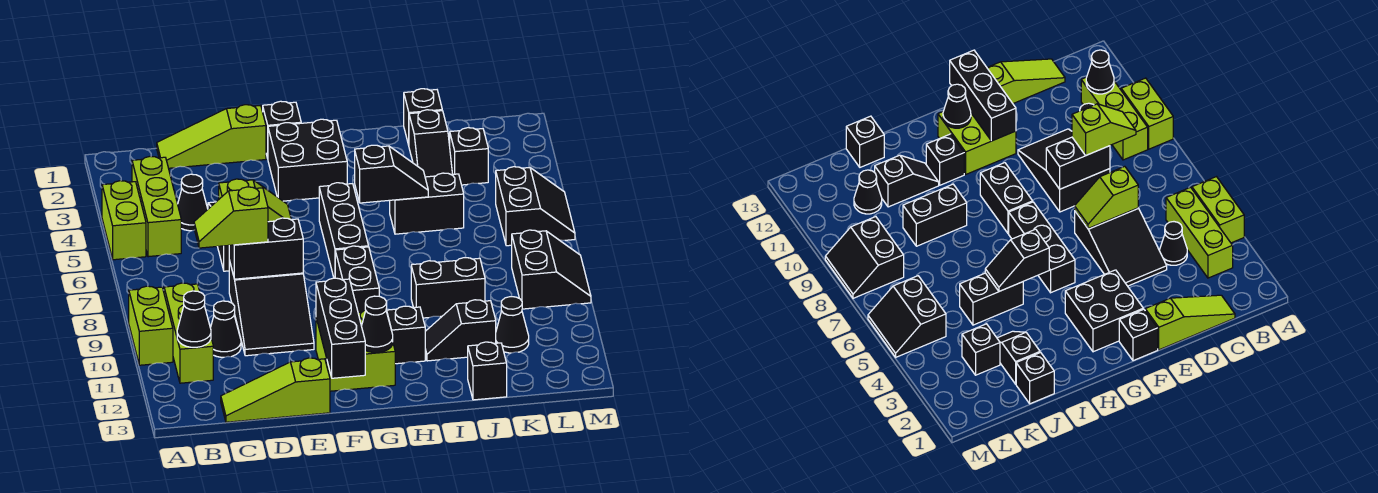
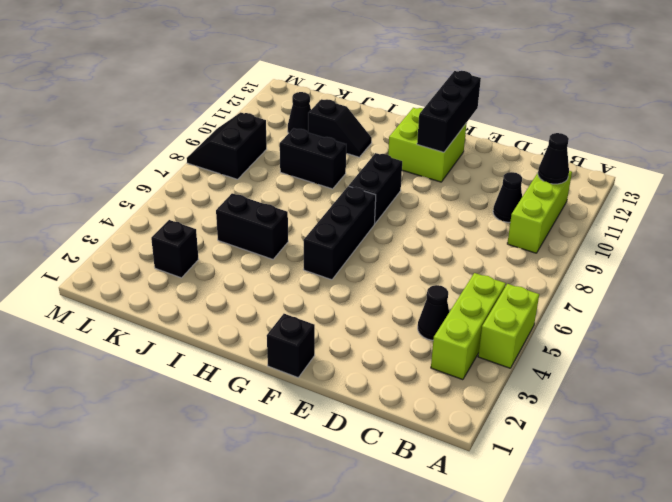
none -> lime brick A9:A10 level 1
none -> lime slope C1:E1 level 1 top E
none -> lime slope C13:E13 level 1 top E
none -> black slope D4:E6 level 1 top 6

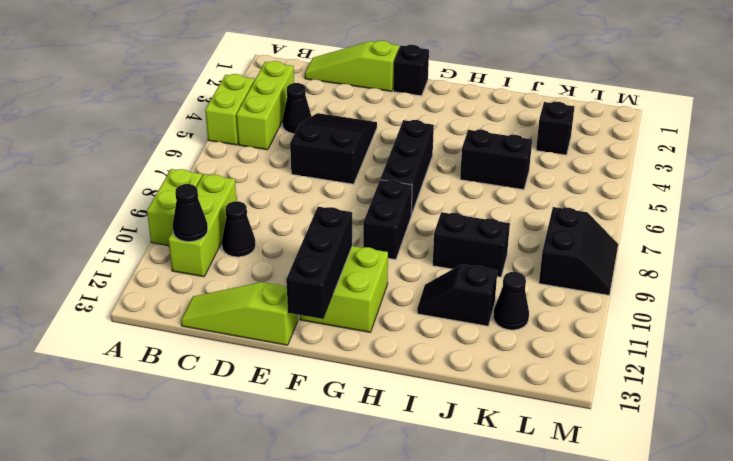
none -> black slope D8:E10 level 1 top 8
none -> black brick F2:G3 level 1
none -> black brick H11 level 1
none -> black brick J1 level 1

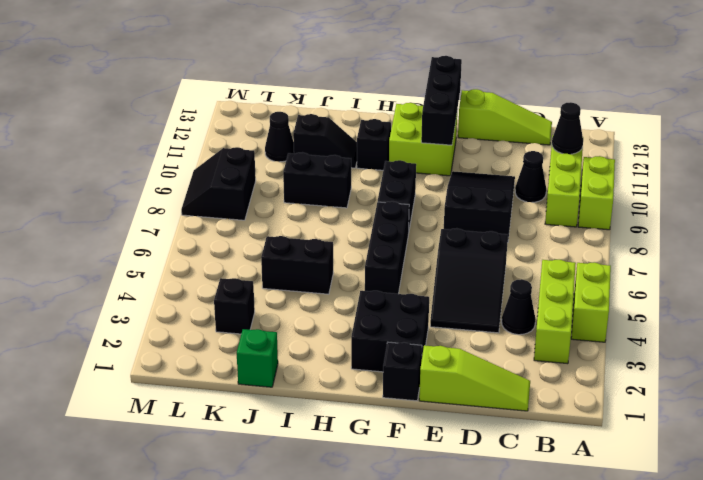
green brick J1 level 1 -> black brick J1 level 1
none -> black slope J2:J3 level 1 top 2
none -> black brick J13 level 1
none -> black slope L5:M6 level 1 top L
none -> lime slope D6:E6 level 2 top D

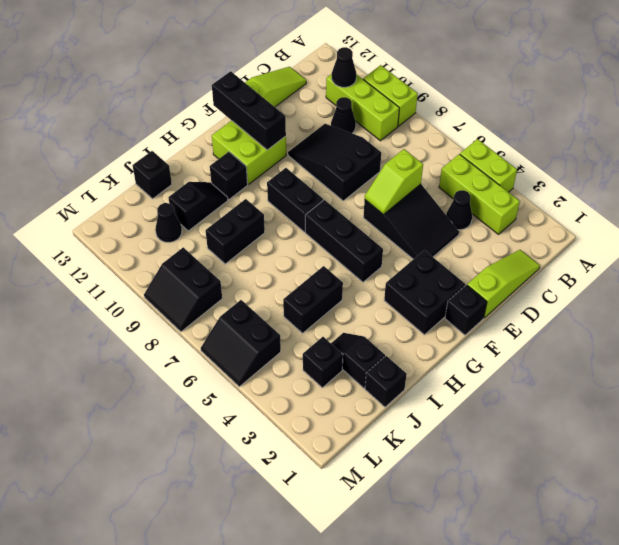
none -> black brick D8:E8 level 2
none -> black cone G12 level 2
none -> black slope H5:I5 level 2 top H
none -> lime slope C8:D8 level 3 top D

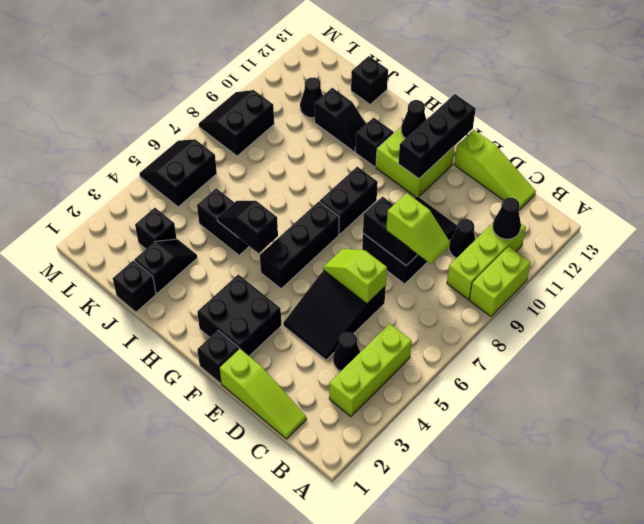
none -> lime brick A4:A5 level 1
none -> black brick I9:J9 level 1

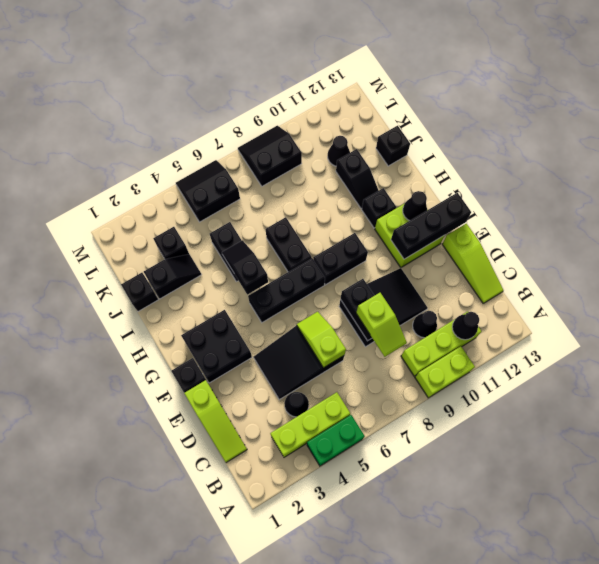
green brick A4:A5 level 1 -> lime brick A4:A5 level 1
black brick H7:I7 level 1 -> black brick I9:J9 level 1

